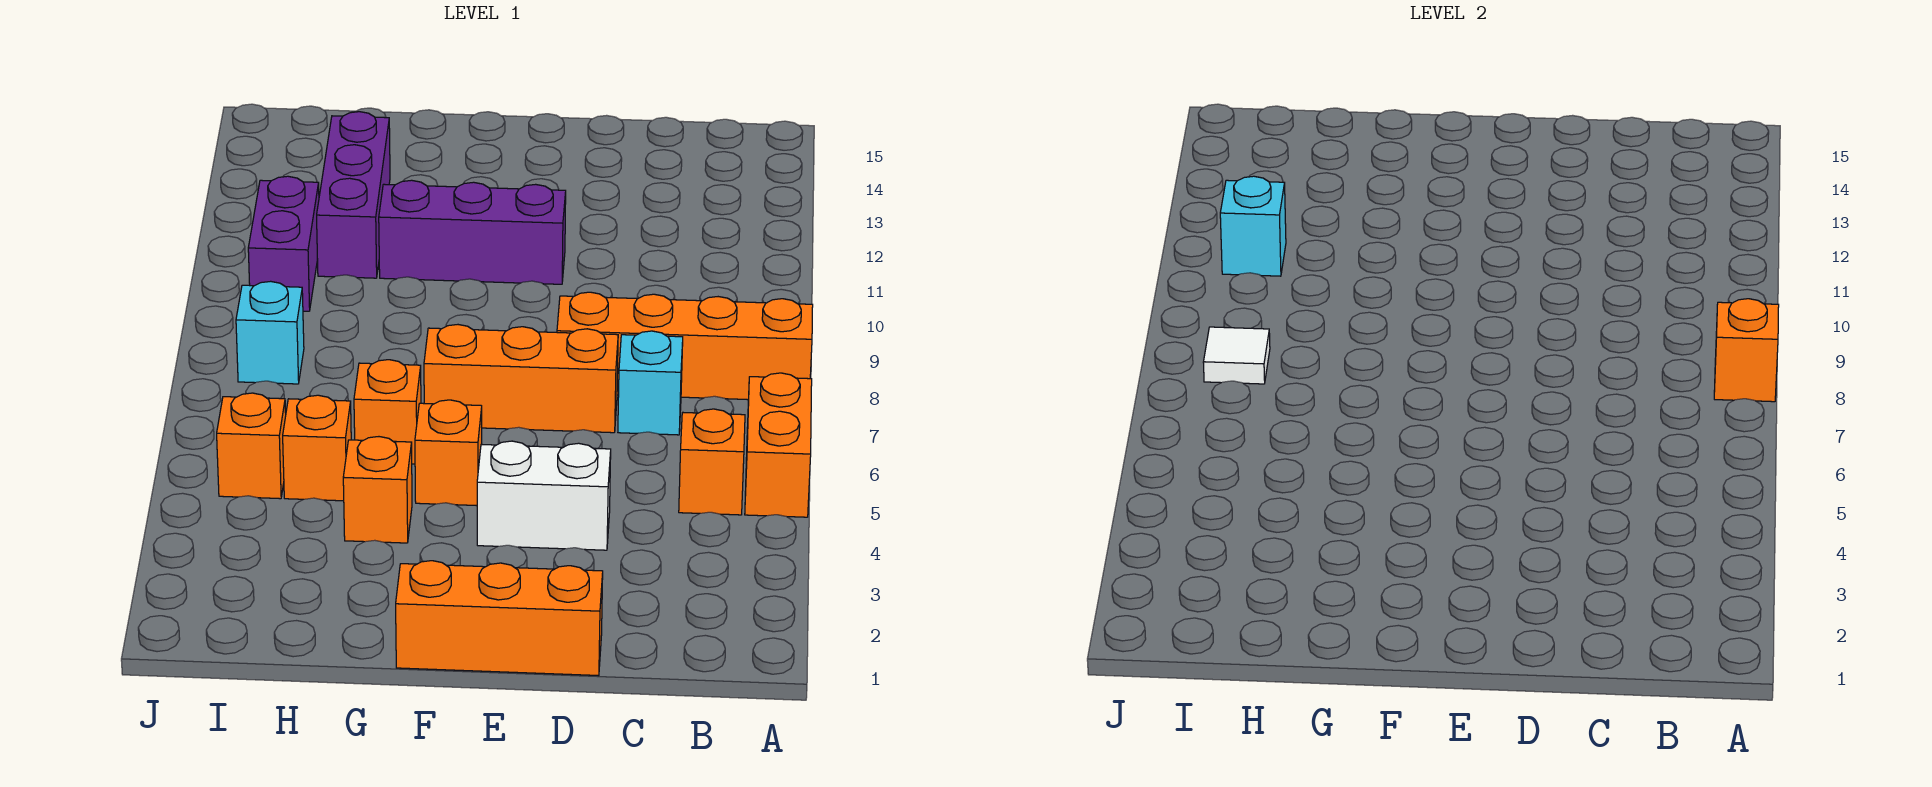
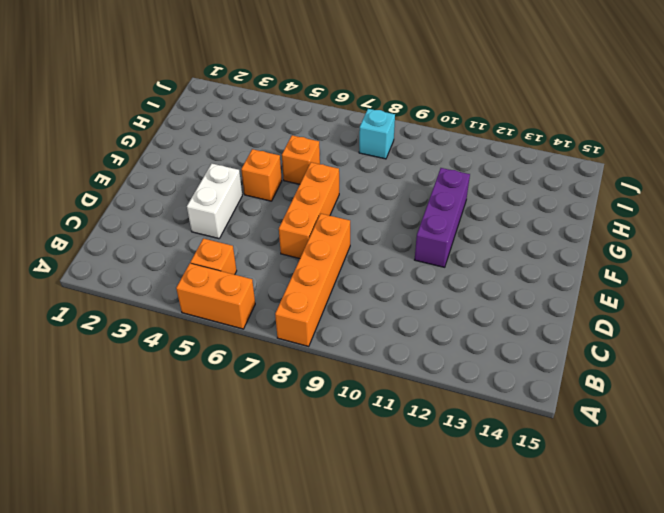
none -> cyan brick C7 level 1
none -> orange brick D1:F1 level 1
none -> orange brick G4 level 1

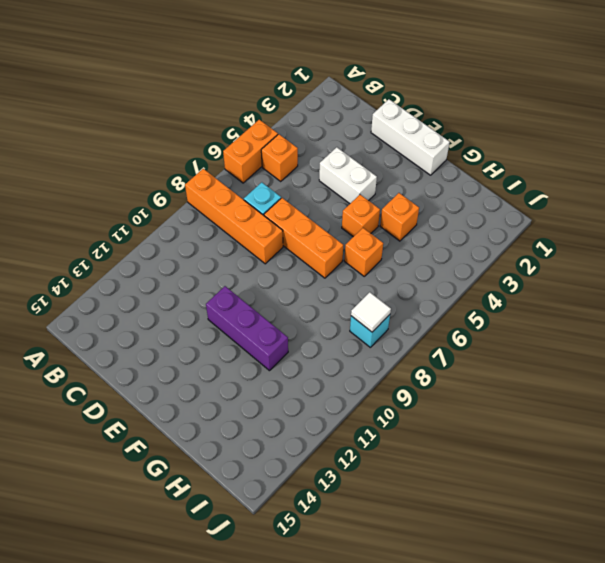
white brick D1:F1 level 1 -> orange brick D1:F1 level 1
none -> orange brick H5 level 1
none -> purple brick H11:H13 level 1
none -> orange brick I5 level 1

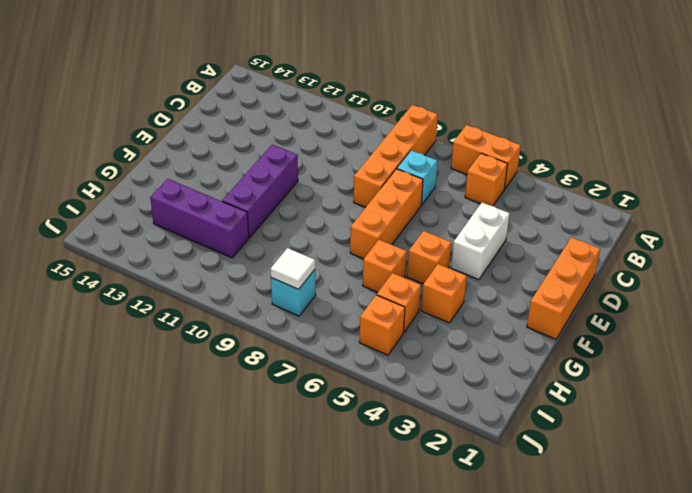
none -> purple brick I10:I11 level 1
none -> orange brick A8 level 2
none -> cyan brick I11 level 2

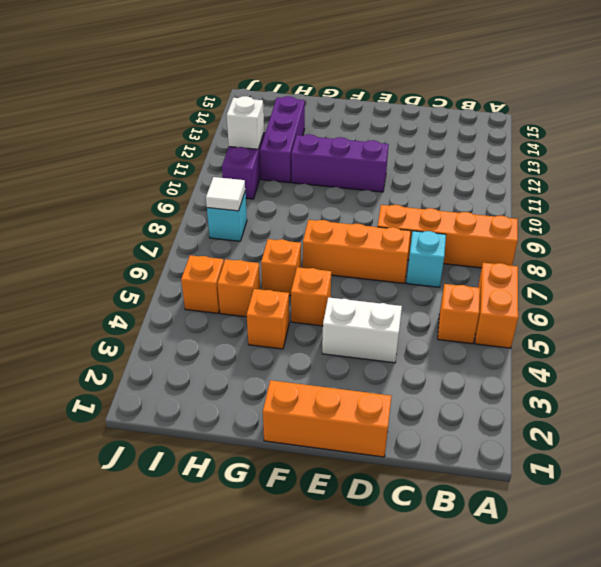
white brick I11 level 2 -> cyan brick I11 level 2
none -> orange brick A8 level 2

